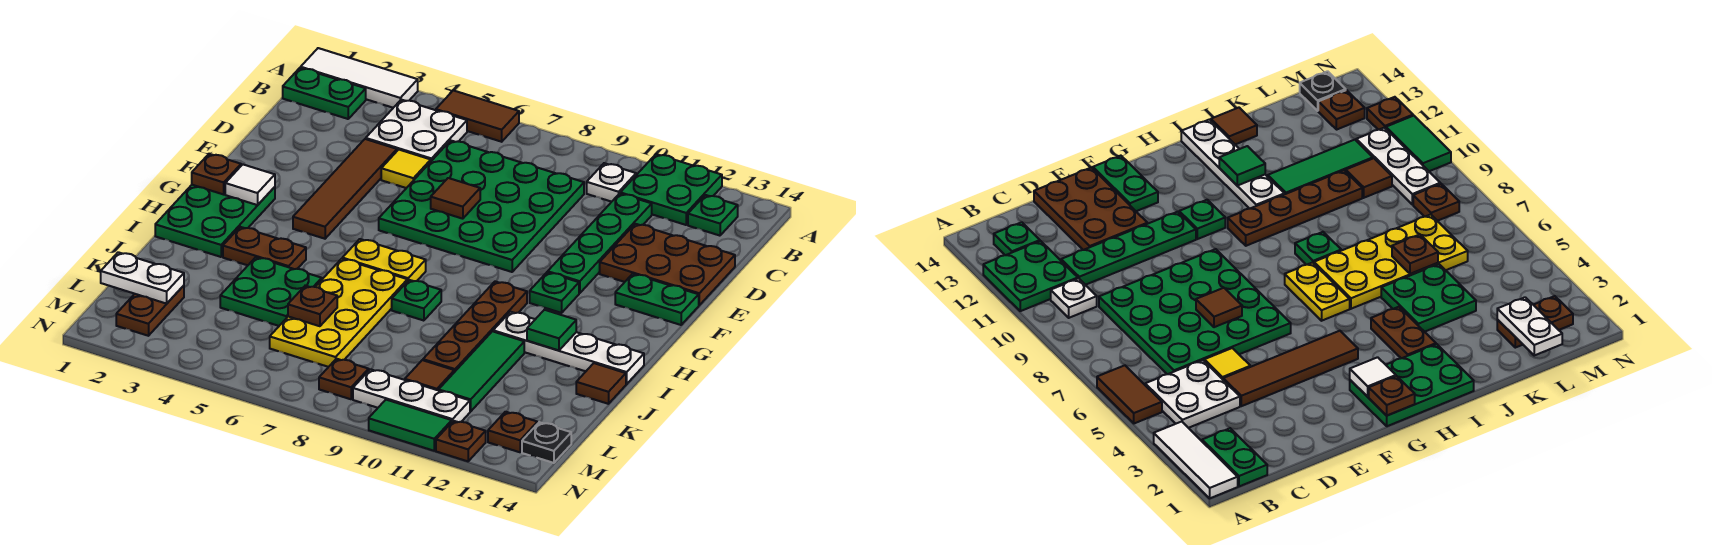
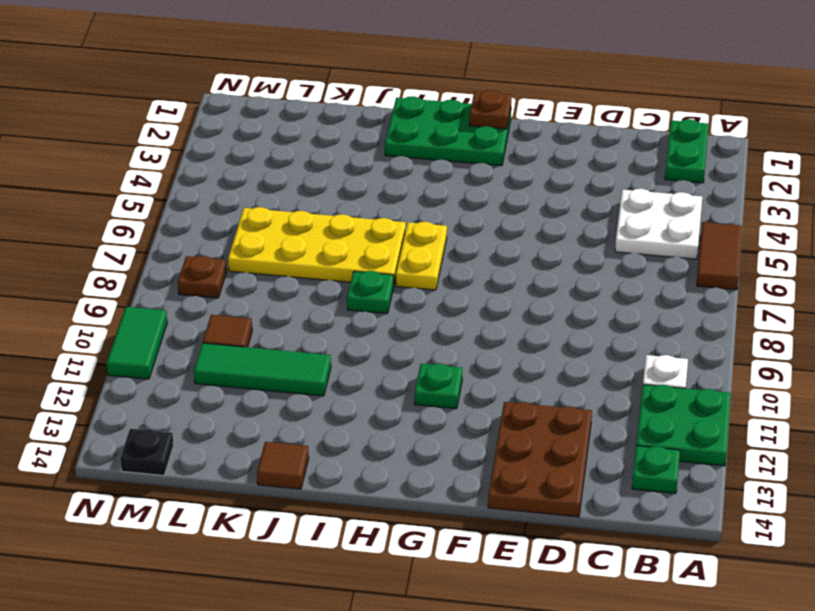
none -> white tile A1:A3 level 1
none -> green plate C6:F9 level 1
none -> green plate C11:F11 level 1
none -> brown tile D4:G4 level 1

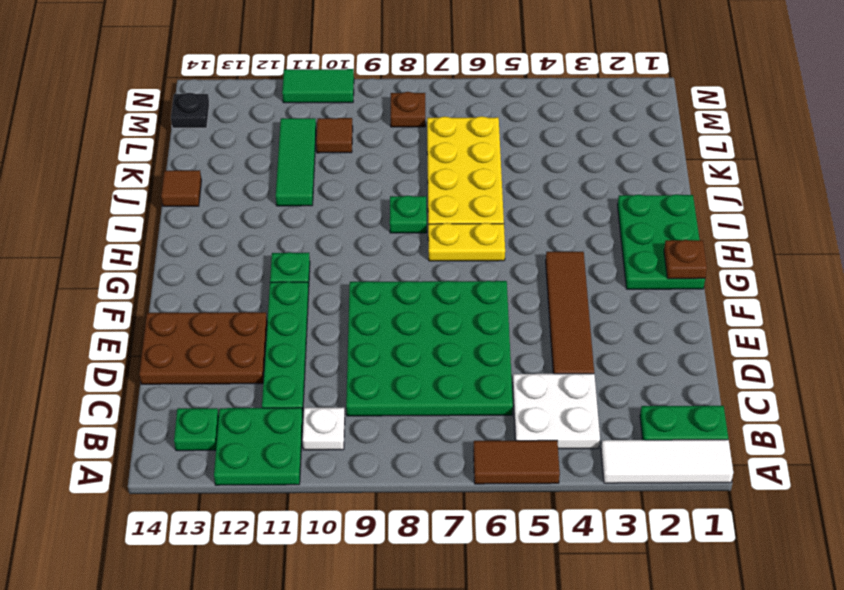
none -> yellow tile D5 level 1
none -> green plate F13:F14 level 1
none -> brown plate H10:K10 level 1
none -> brown plate I3:I4 level 1

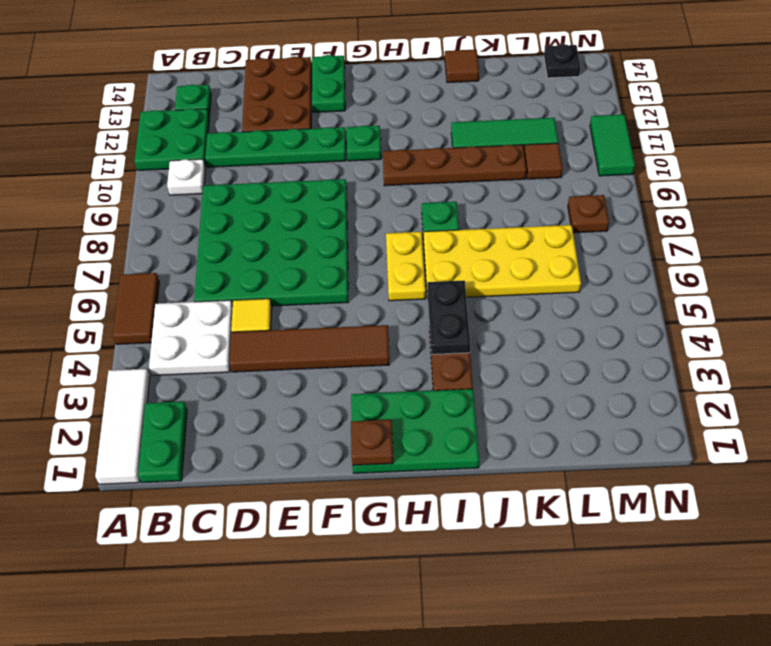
black plate I4:I5 level 2 -> none
none -> white plate I11:I14 level 1
none -> green plate J4:K5 level 1
none -> brown plate L2:M2 level 1
none -> white plate M9:M11 level 1

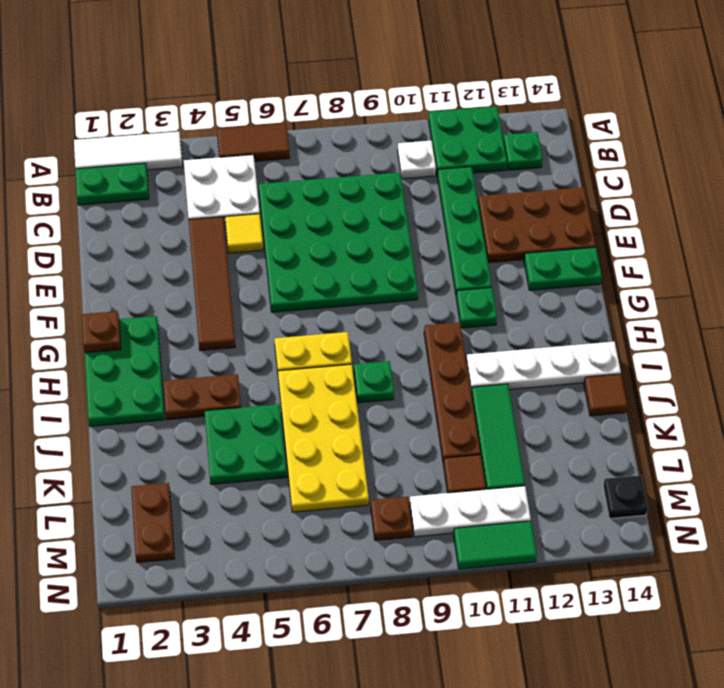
none -> brown plate M13 level 1
none -> brown plate N12 level 1
none -> brown tile E7 level 2
none -> white tile G2 level 2

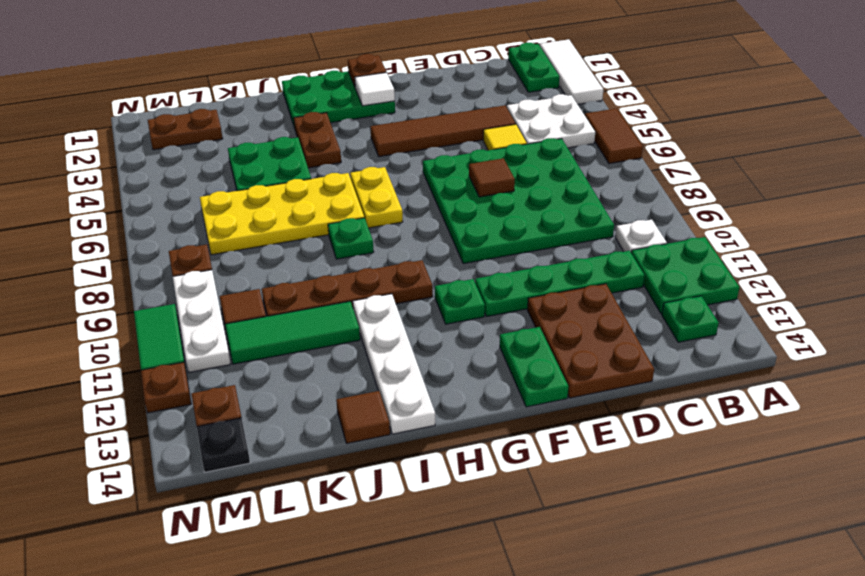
none -> green tile I12 level 2
none -> brown plate K6 level 2
none -> white plate L1:L2 level 2

